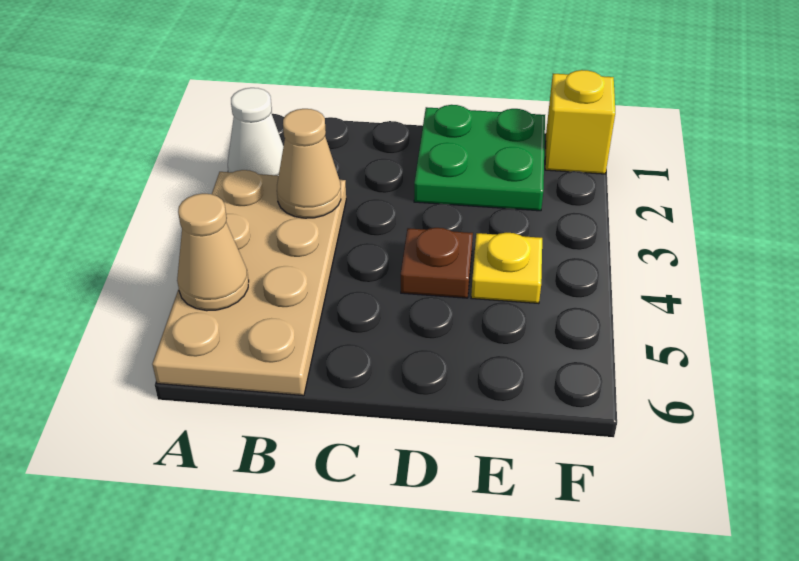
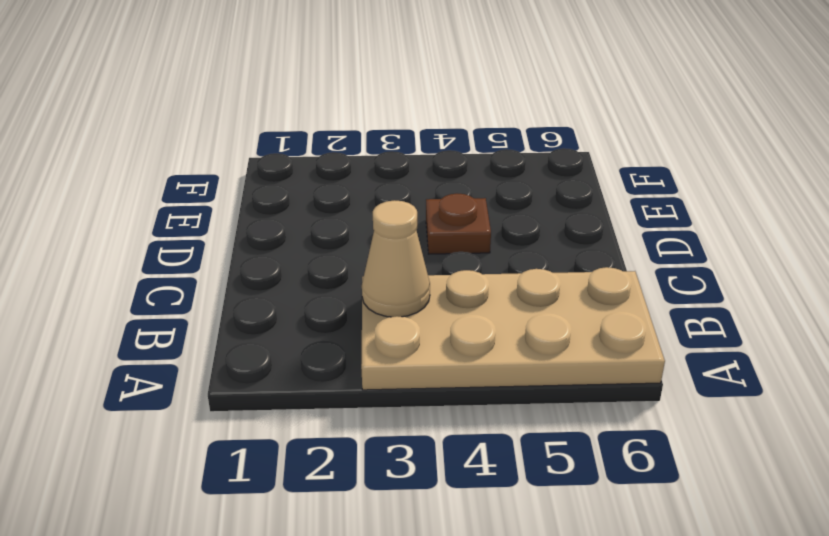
none -> white cone A2 level 1
none -> green plate D1:E2 level 1

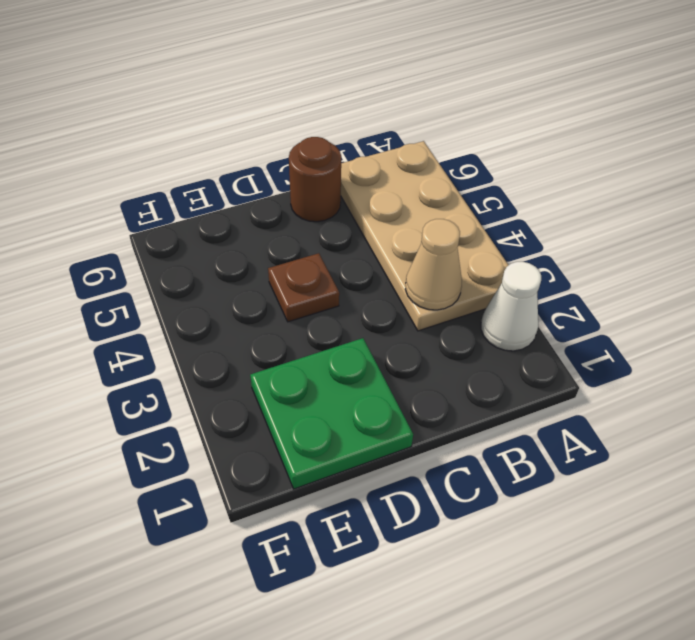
brown round brick C6 level 1 -> none
none -> yellow plate E4 level 1
none -> yellow brick F1 level 1

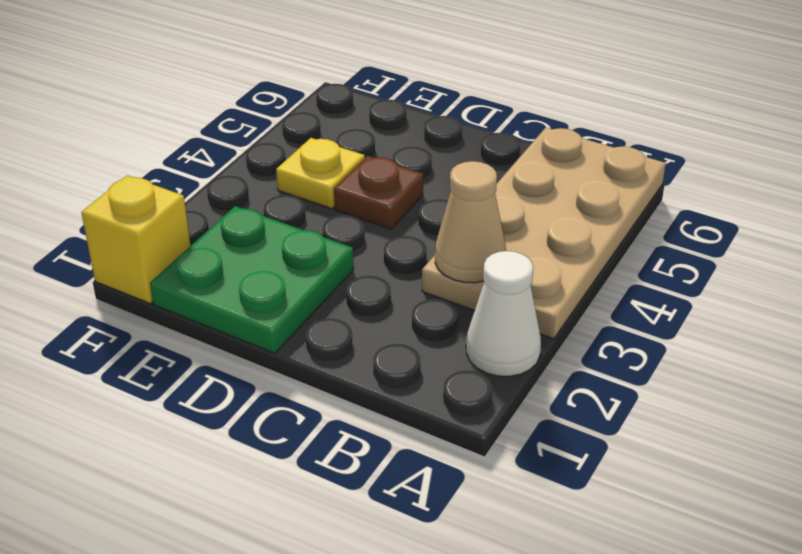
none -> tan cone A5 level 2

